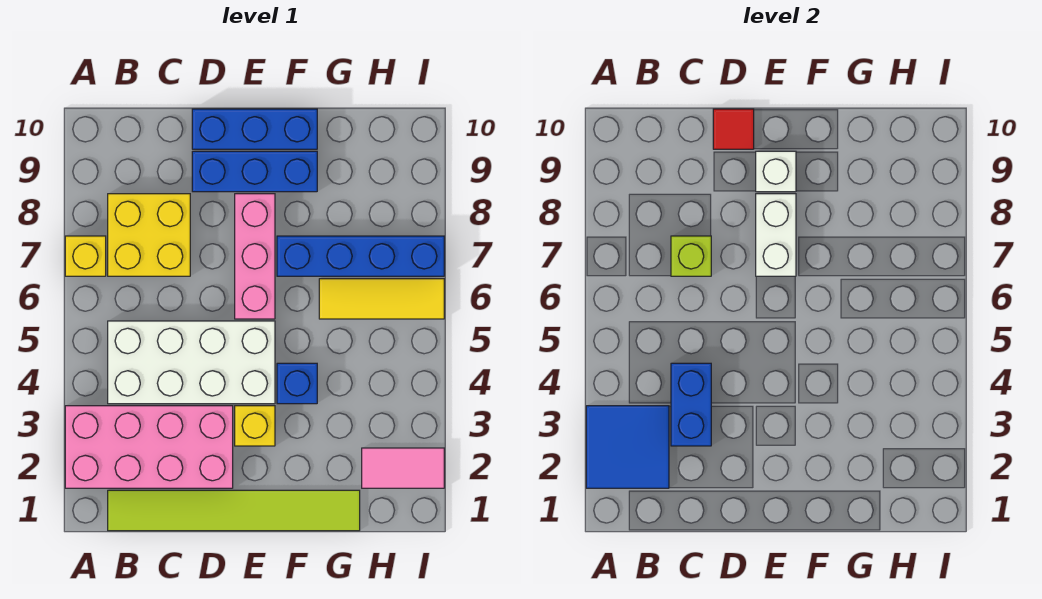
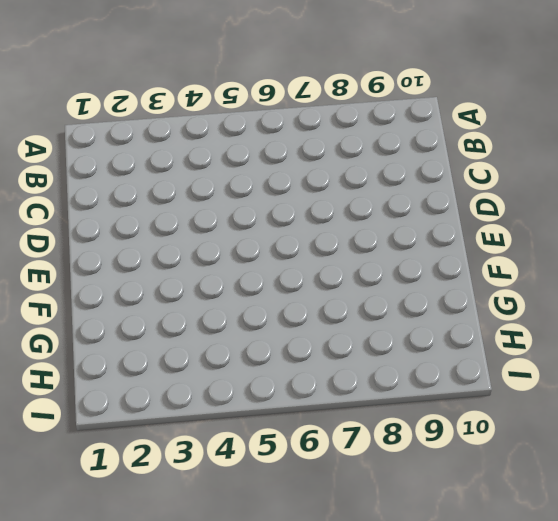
none -> pink brick A2:D3 level 1
none -> yellow brick A7 level 1
none -> lime tile B1:G1 level 1

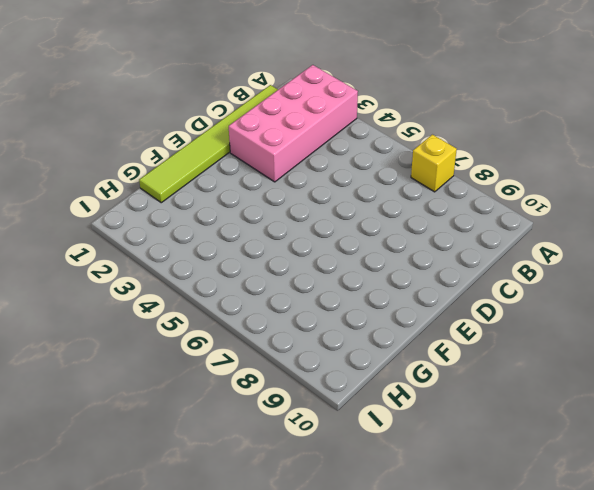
none -> white brick B4:E5 level 1
none -> yellow brick B7:C8 level 1
none -> blue brick D9:F9 level 1

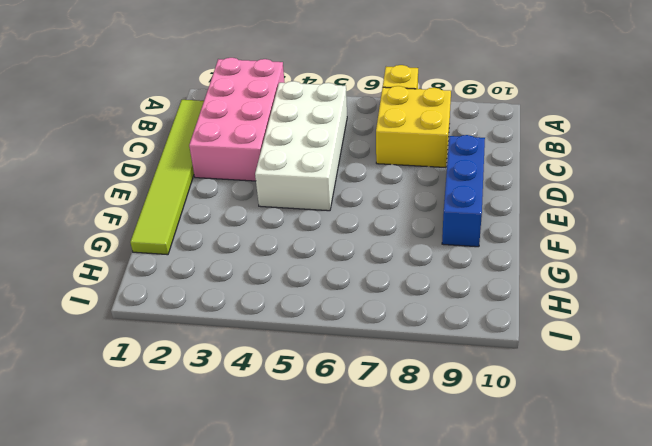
none -> blue brick D10:F10 level 1
none -> yellow brick E3 level 1
none -> pink brick E6:E8 level 1

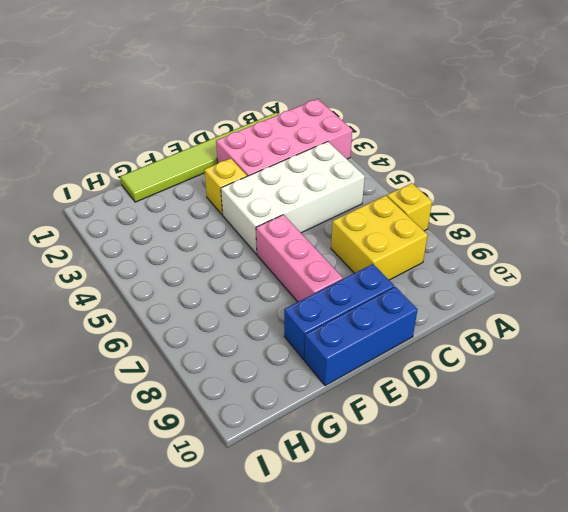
none -> blue brick F4 level 1
none -> blue brick F7:I7 level 1
none -> yellow tile G6:I6 level 1

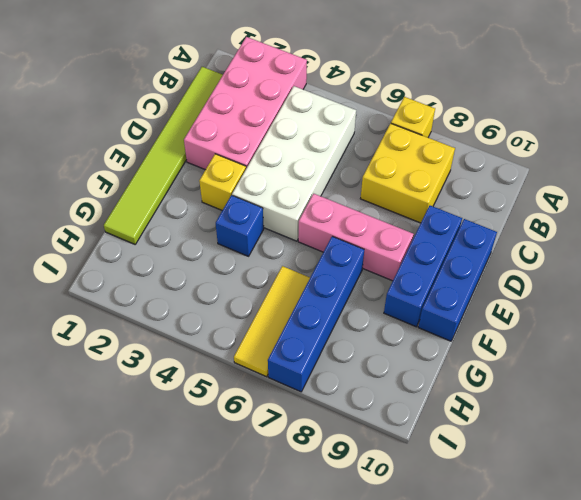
none -> pink tile H2:I2 level 1
none -> blue tile A2:B3 level 2
none -> blue brick C3:C4 level 2

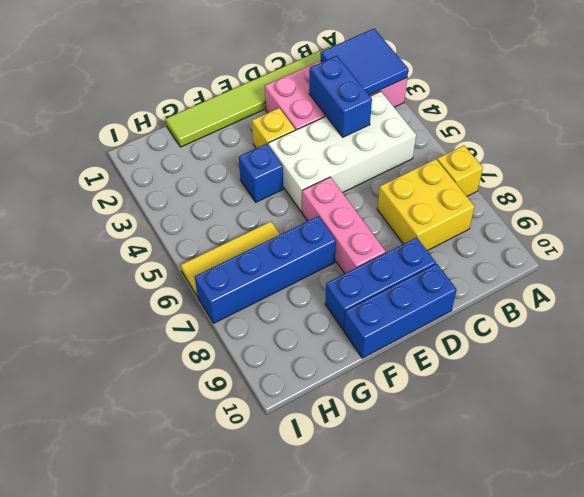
none -> pink tile H2:I2 level 1
none -> lime brick C7 level 2
none -> red tile D10 level 2

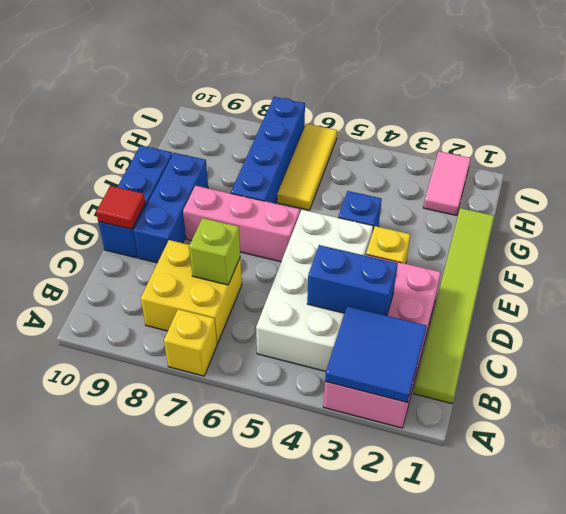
none -> white brick E7:E8 level 2
none -> white brick E9 level 2

